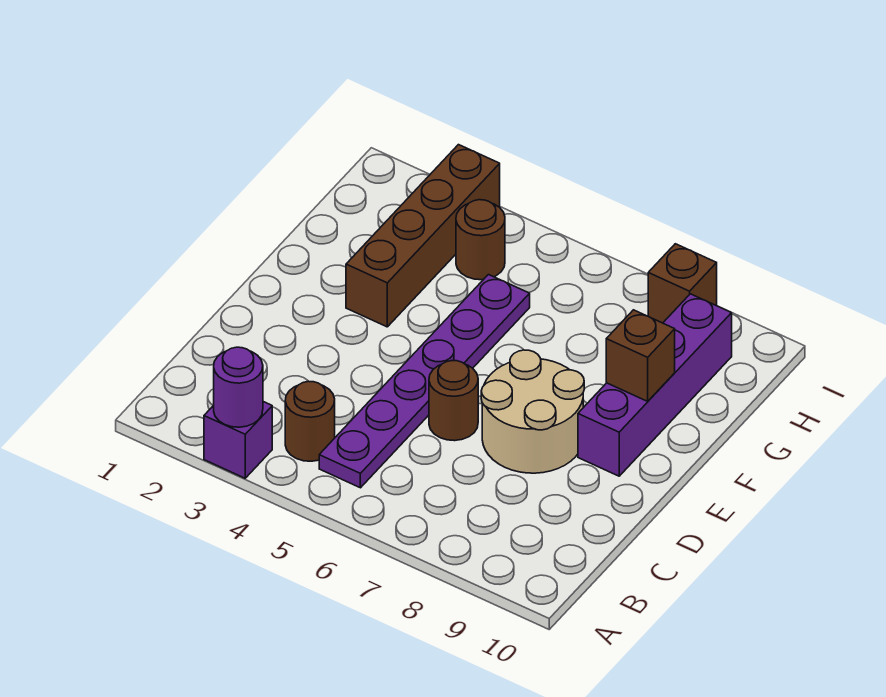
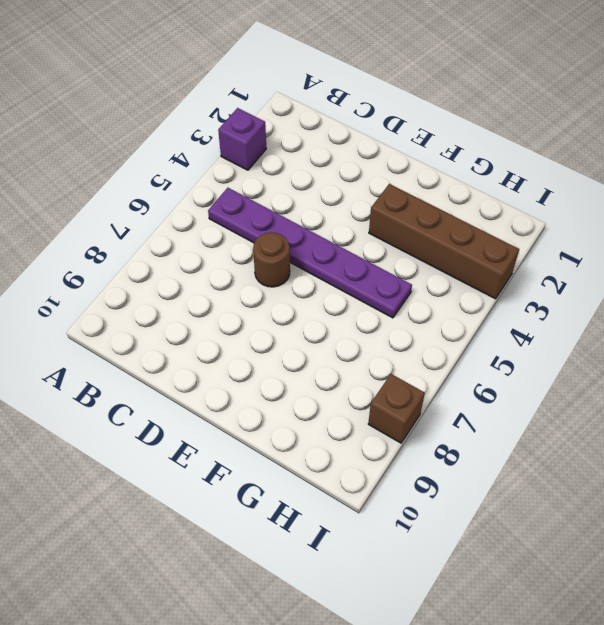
none -> brown round brick B4 level 1
none -> tan round brick D7:E8 level 1

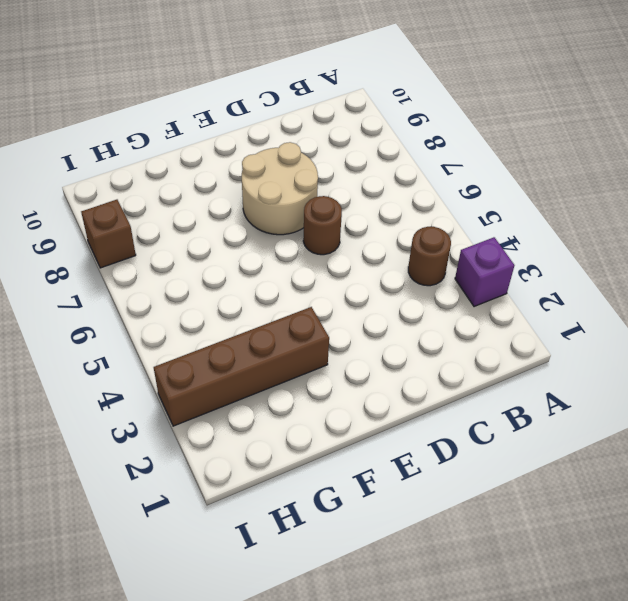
none -> purple plate B5:G5 level 1
none -> purple brick E9:H9 level 1

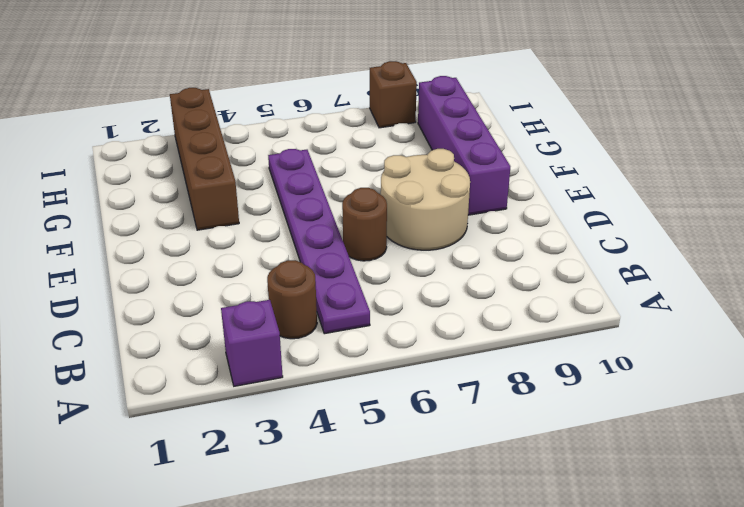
none -> brown round brick H4 level 1
none -> purple round brick A3 level 2

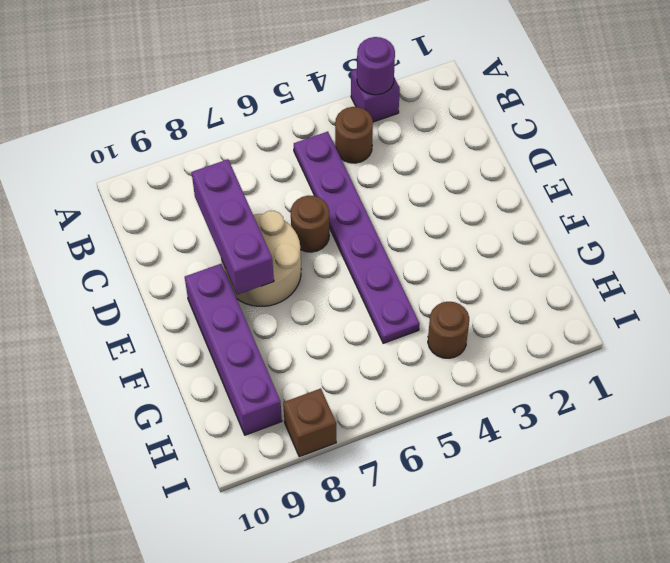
purple brick C8:E8 level 2 -> none
none -> brown brick F3:I3 level 1
none -> brown brick F9 level 2

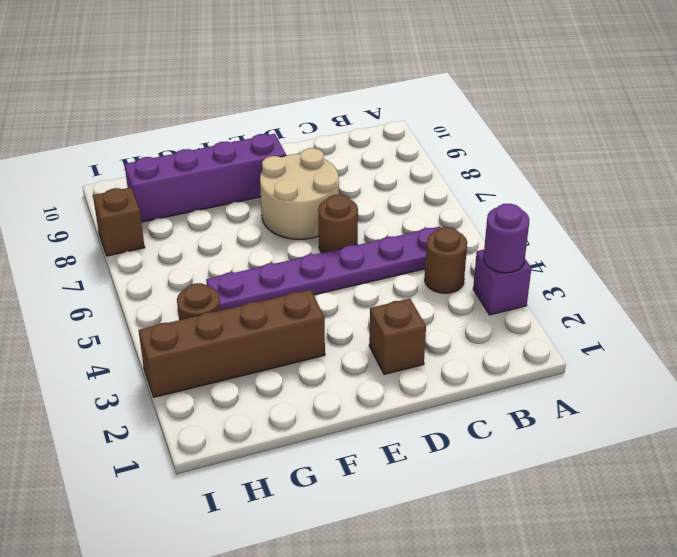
brown brick D2 level 1 -> brown brick F9 level 2

